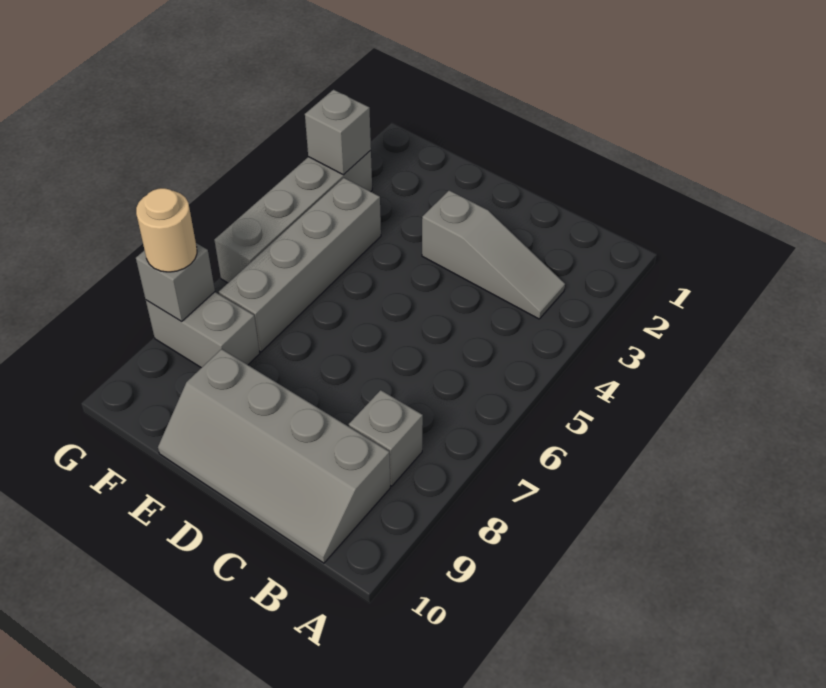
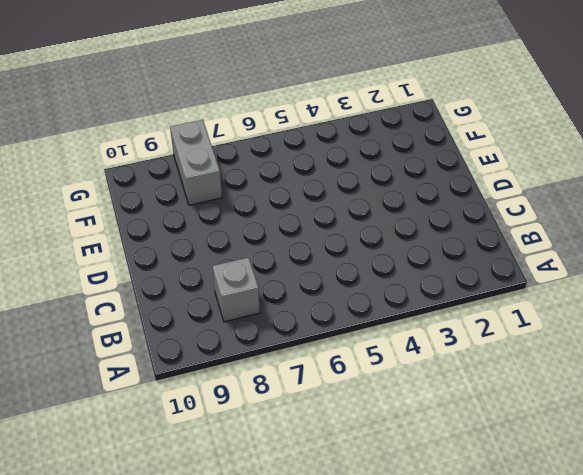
none -> grey slope B3:D3 level 1 top D
none -> grey slope B9:E10 level 1 top 9

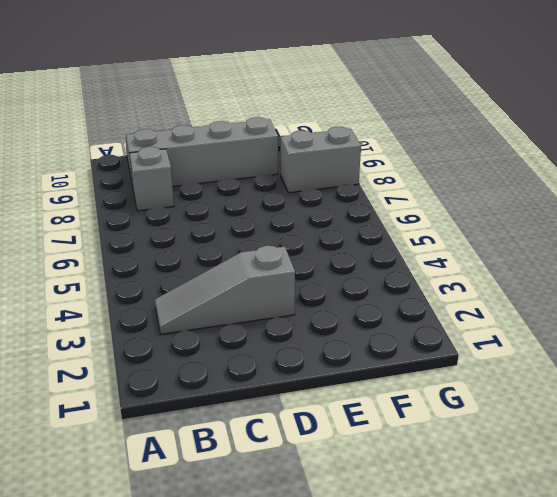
none -> grey brick F4:F7 level 1
none -> grey brick G3:G6 level 1

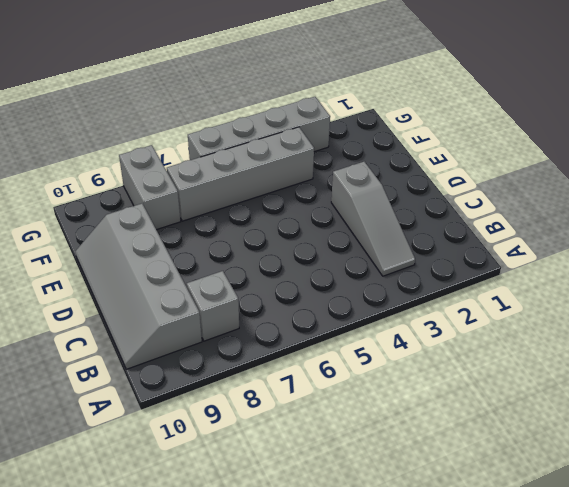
none -> grey brick G3 level 2
none -> grey brick G8 level 2

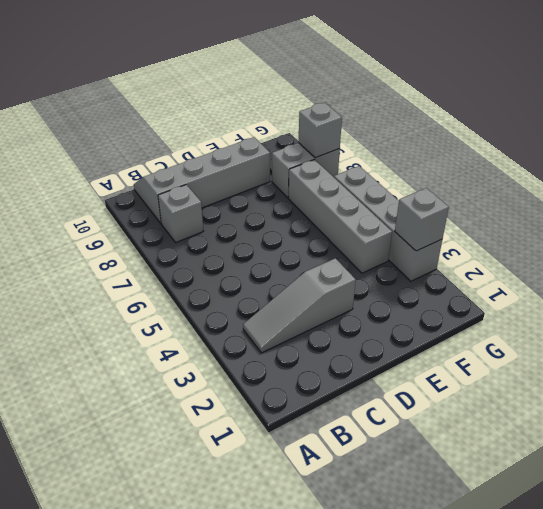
none -> tan round brick G8 level 3

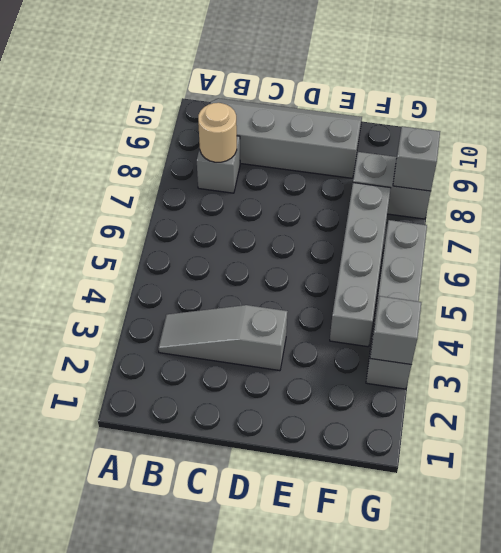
tan round brick B8 level 2 -> tan round brick G8 level 3

